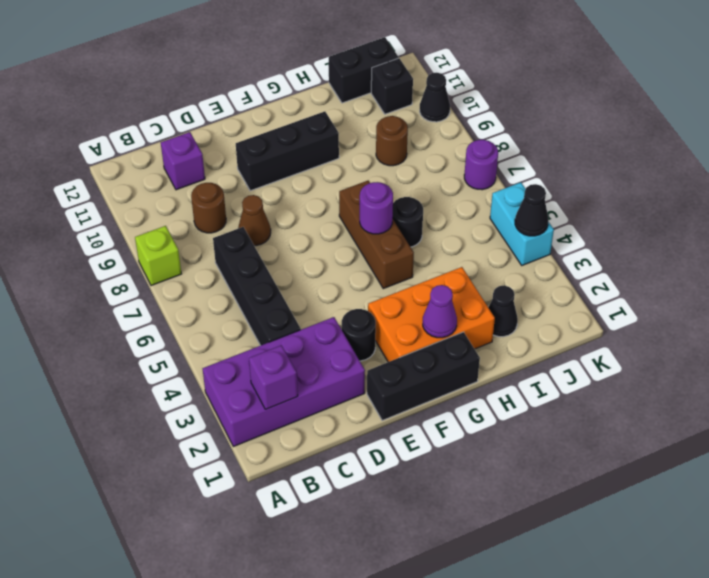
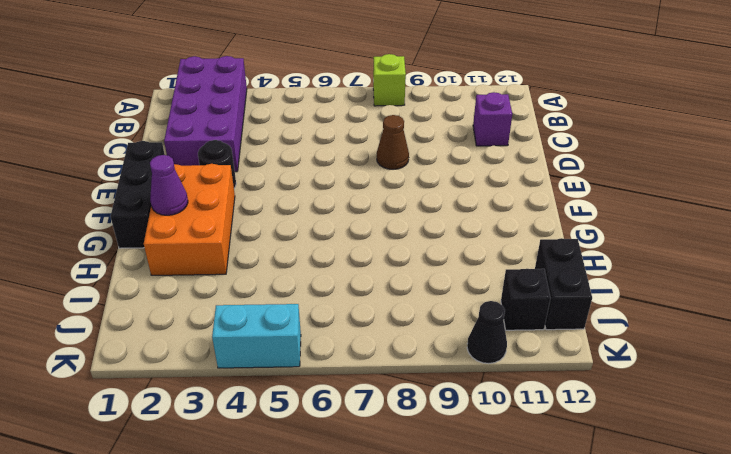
none -> black brick C4:C7 level 1
none -> brown round brick C9 level 1
none -> black brick E10:G10 level 1

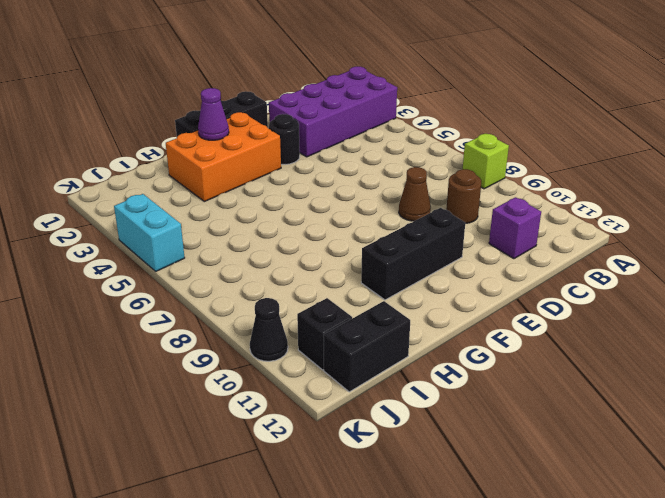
none -> black brick C4:C7 level 1
none -> brown brick G5:G7 level 1
none -> black round brick H6 level 1

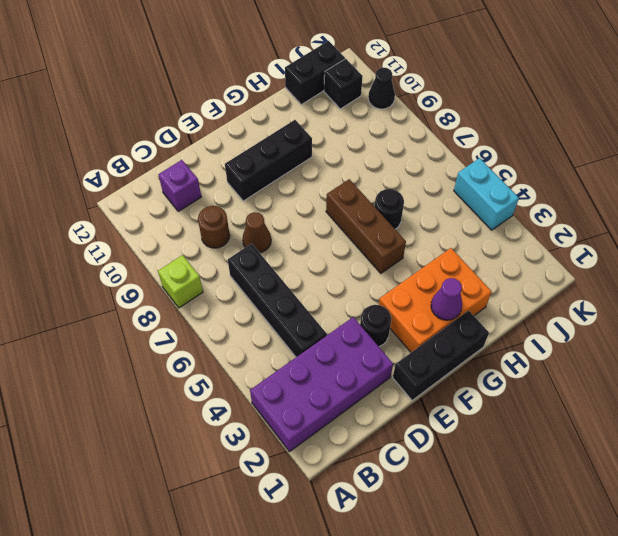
none -> black cone I2 level 1
none -> brown round brick I9 level 1
none -> purple round brick K7 level 1

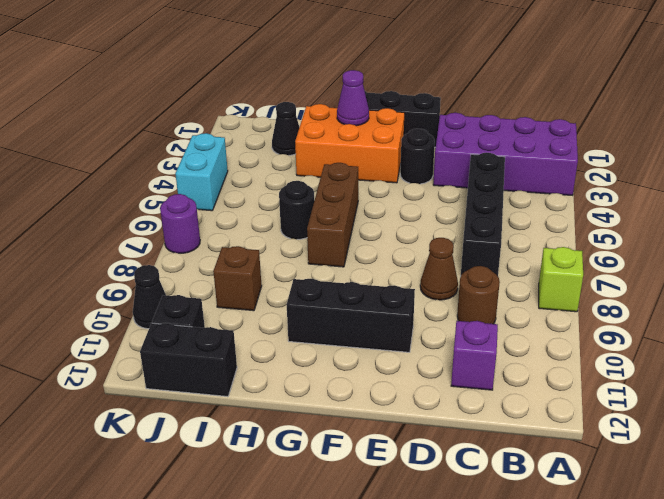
brown brick I9 level 1 -> brown round brick I9 level 1
none -> purple brick B2 level 2
none -> purple round brick G6 level 2
none -> black cone K4 level 2

